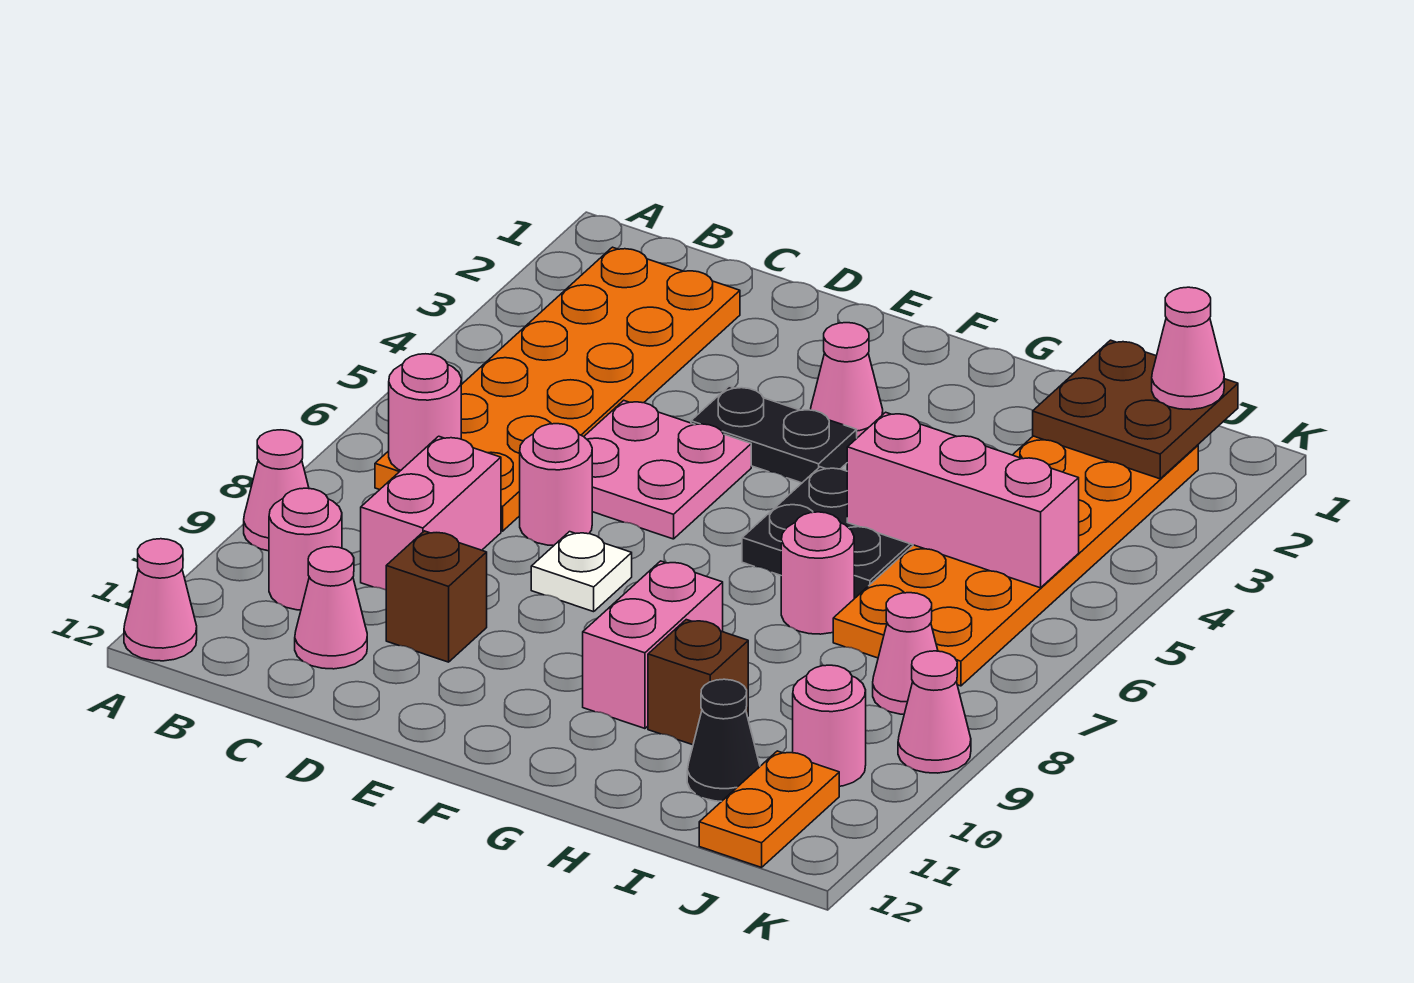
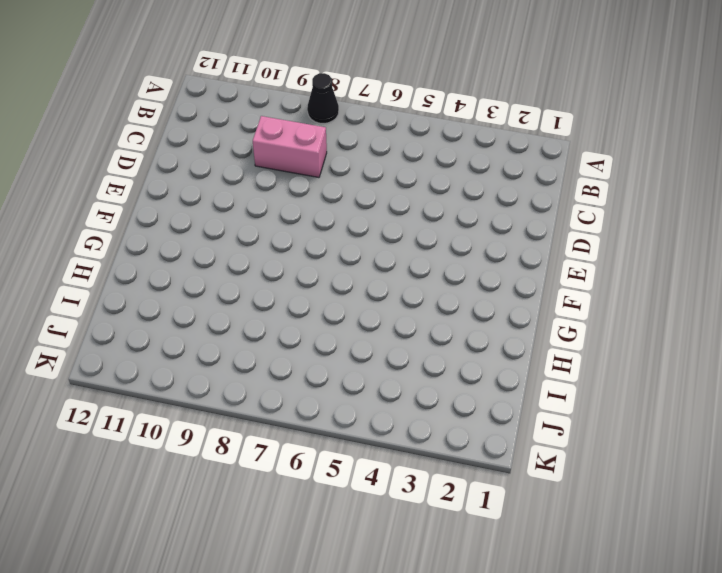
black cone A8 level 1 -> black cone I11 level 1
none -> pink cone A9 level 1
none -> pink cone A12 level 1
none -> orange plate B2:C7 level 1

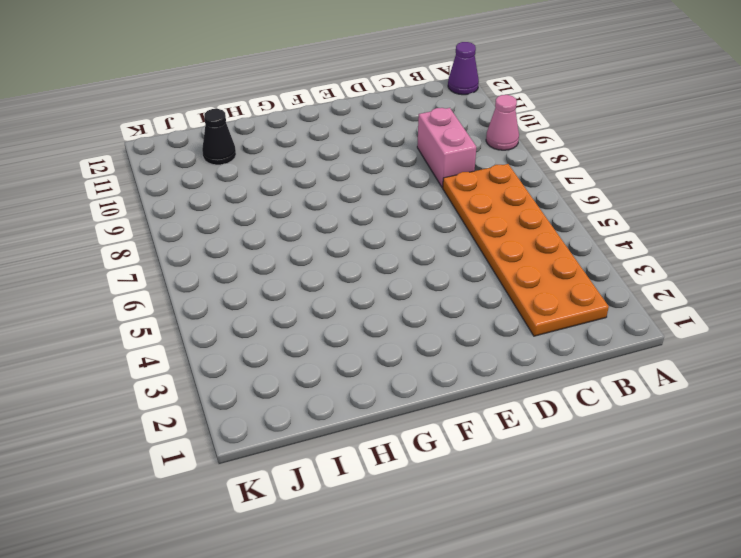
purple cone A12 level 1 -> pink cone A12 level 1
none -> pink round brick B10 level 1
none -> pink cone C11 level 1
none -> pink plate D5:E6 level 1

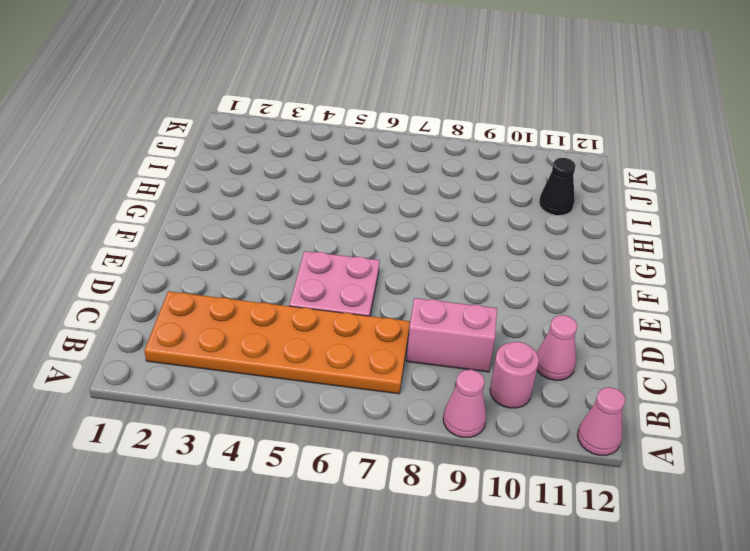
none -> pink round brick D7 level 1
none -> brown brick D10 level 1
none -> black plate E4:F4 level 1

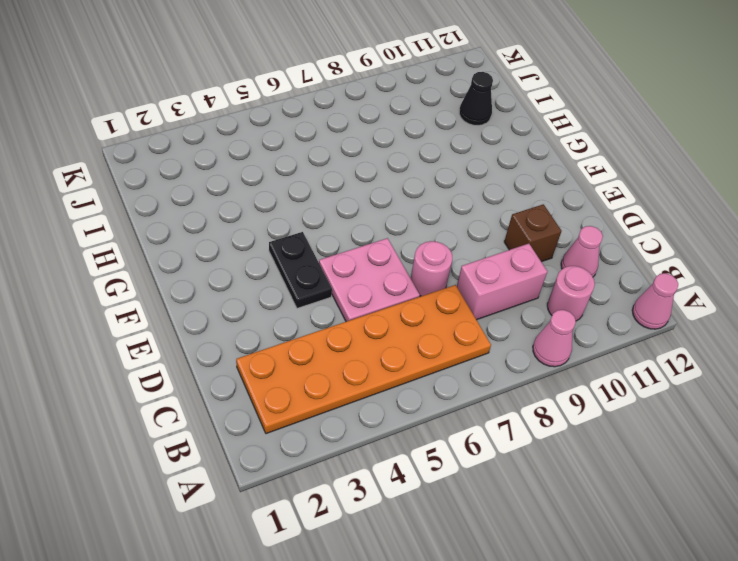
none -> white plate E8 level 1
none -> pink cone F3 level 1
none -> black plate G5:H6 level 1

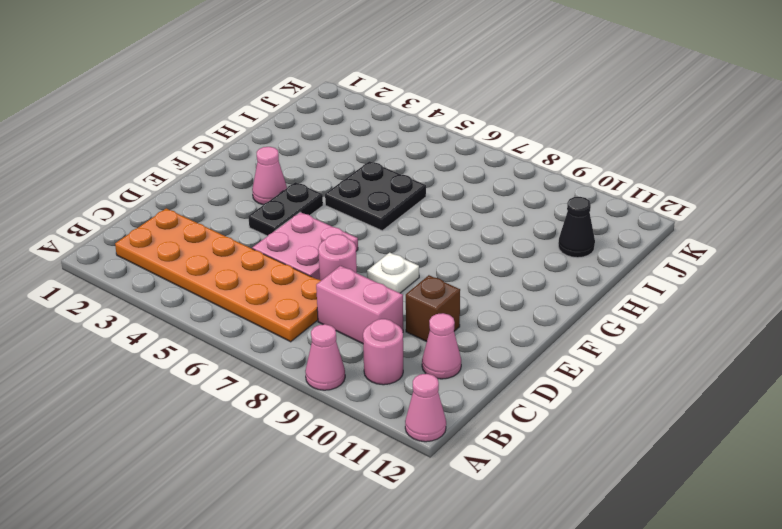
none -> pink brick G9:G10 level 1
none -> pink round brick H7 level 1
none -> brown brick H10 level 1

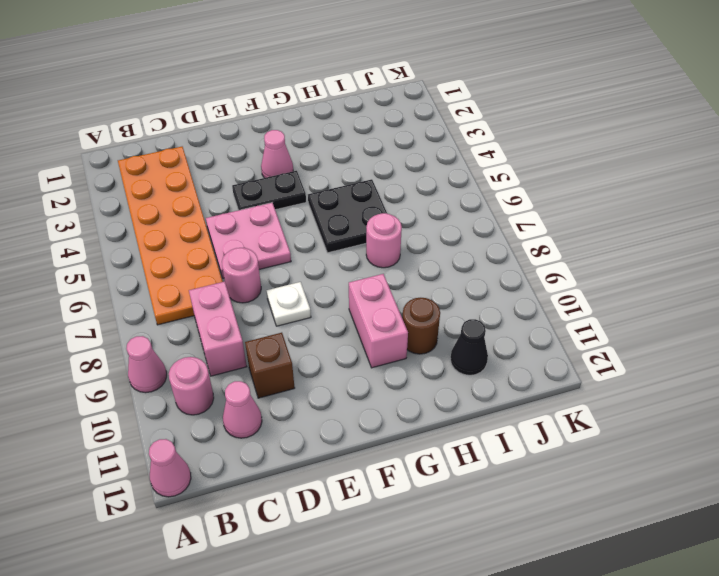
brown round brick H10 level 1 -> brown brick H10 level 1
none -> orange plate I2:J7 level 1
none -> pink cone J8 level 1
none -> pink round brick J10 level 1

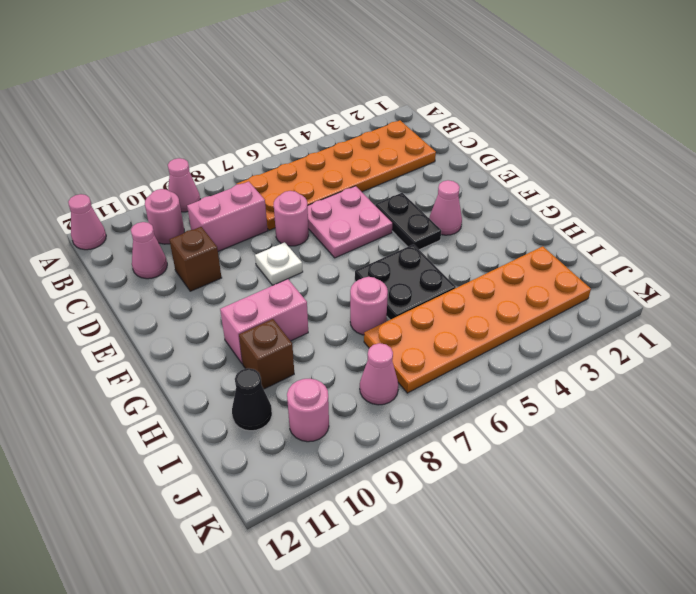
none -> orange plate J11:J12 level 1
none -> pink cone K9 level 1
none -> pink round brick B7 level 2

